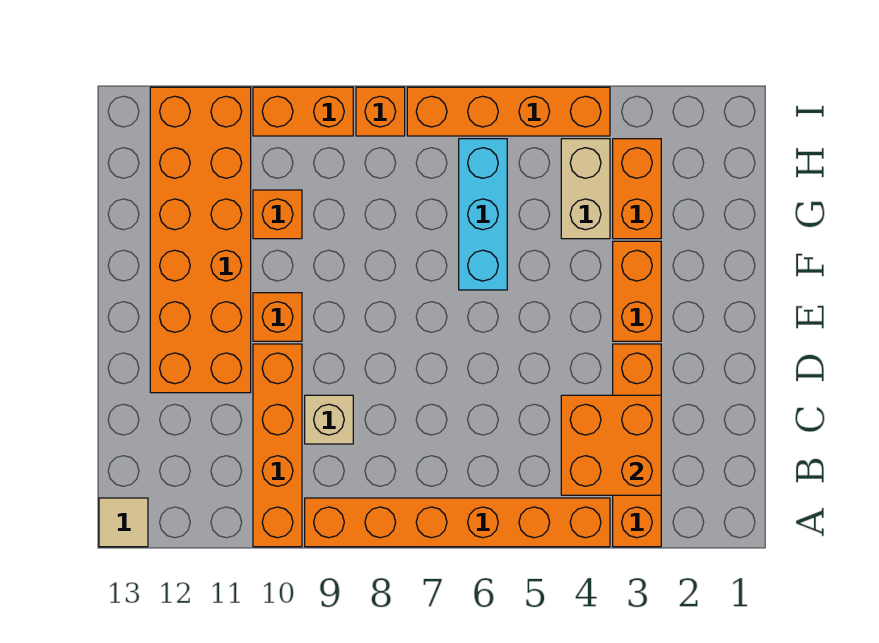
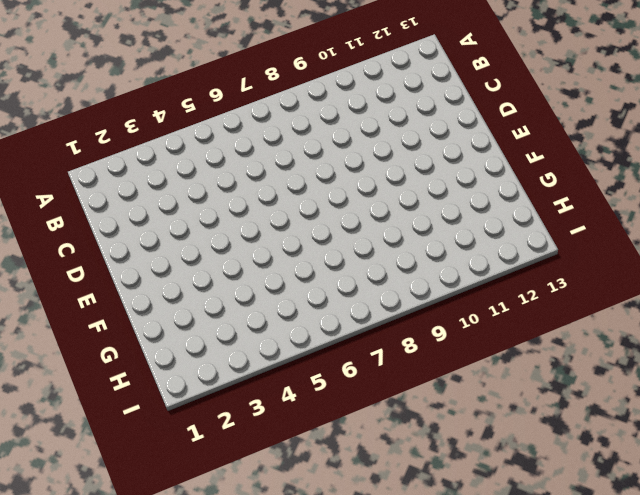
none -> orange brick A3:D3 level 1
none -> orange brick A4:A9 level 1
none -> orange brick A10:D10 level 1

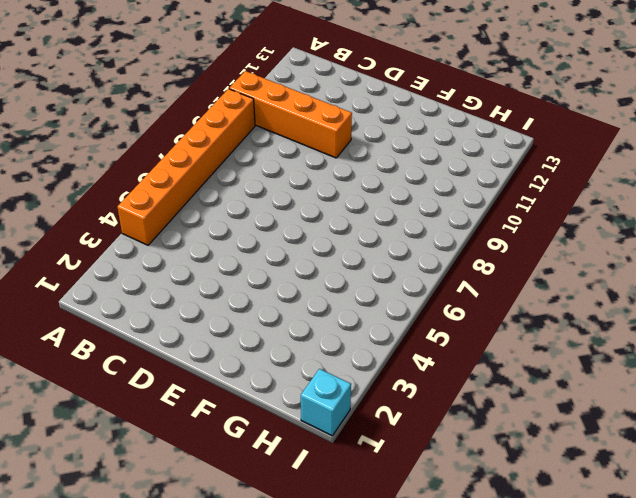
cyan brick I1 level 1 -> none
none -> orange brick A3:D3 level 1
none -> tan tile A13 level 1
none -> tan brick C9 level 1

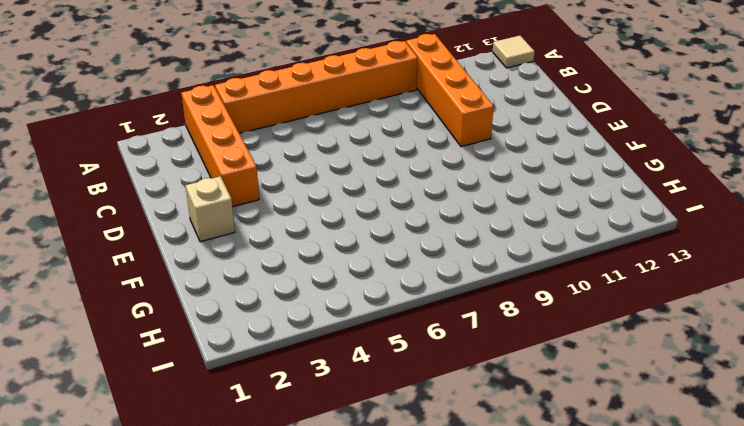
tan brick E2 level 1 -> tan brick C9 level 1
none -> orange brick D11:I12 level 1
none -> orange brick E3:F3 level 1
none -> orange brick E10 level 1

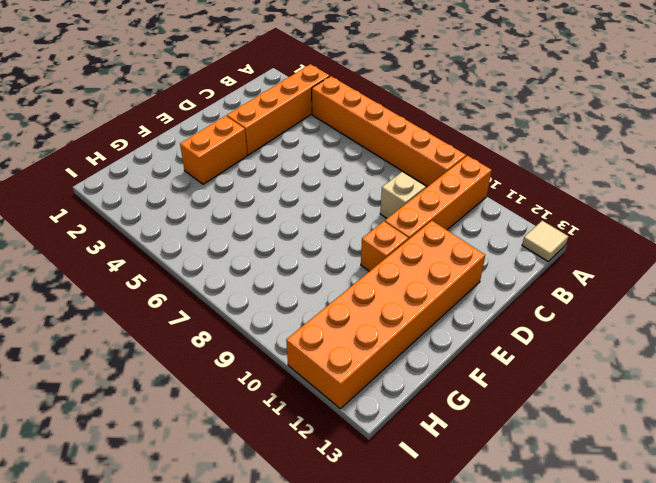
none -> cyan brick F6:H6 level 1
none -> orange brick G3:H3 level 1
none -> tan brick G4:H4 level 1

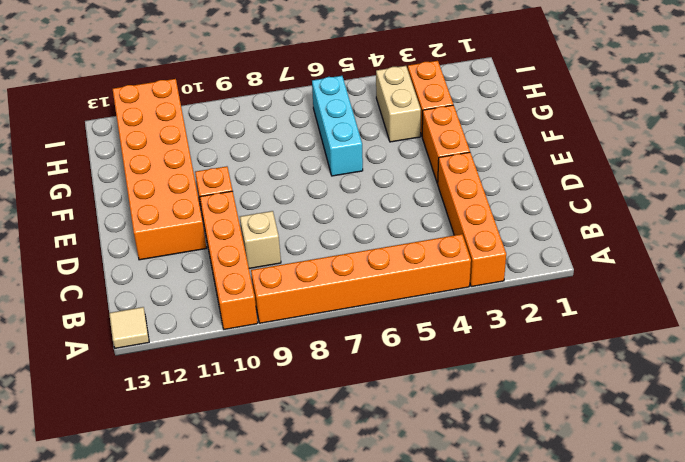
none -> orange brick G10 level 1
none -> orange brick I4:I7 level 1
none -> orange brick I8 level 1

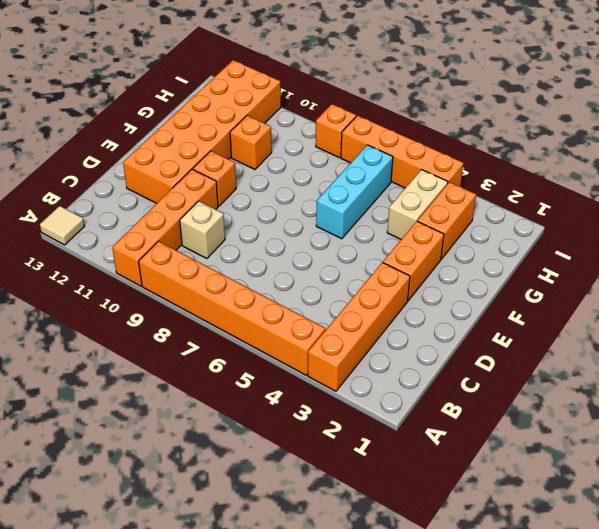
none -> orange brick I9:I10 level 1
none -> orange brick B3:C4 level 2

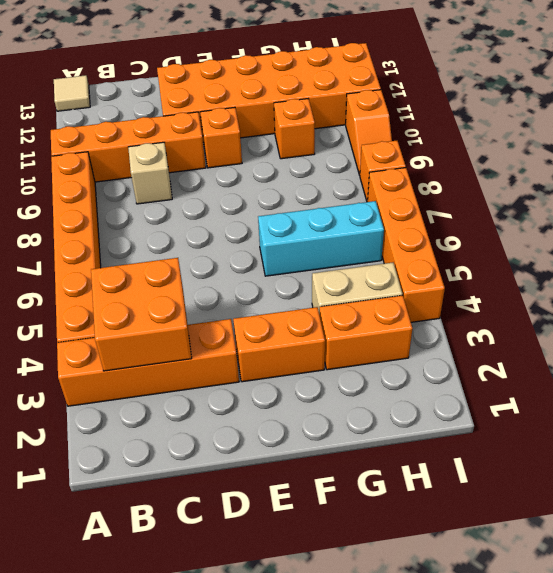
orange slope I9:I10 level 1 top 10 -> orange brick I9:I10 level 1

